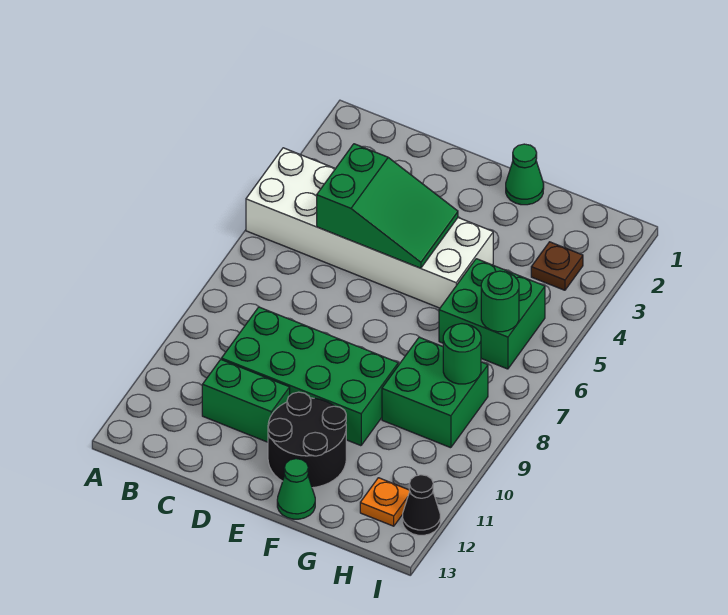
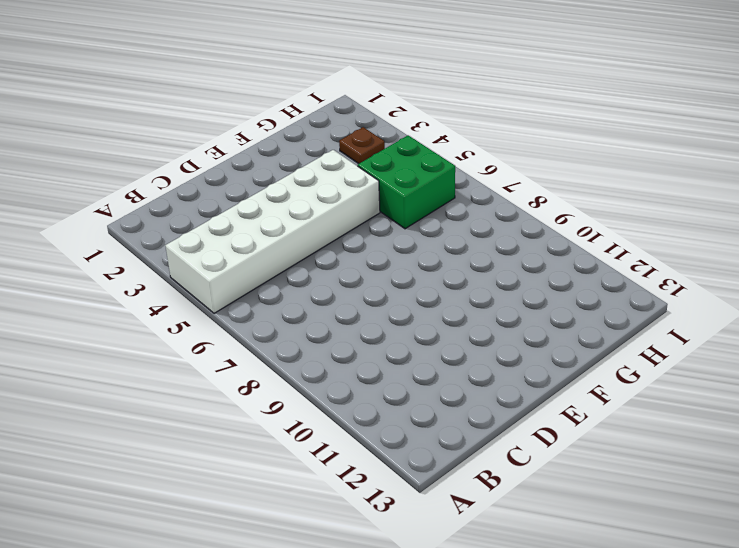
none -> green brick C9:F10 level 1
none -> green brick C11:D11 level 1
none -> black round brick E11:F12 level 1

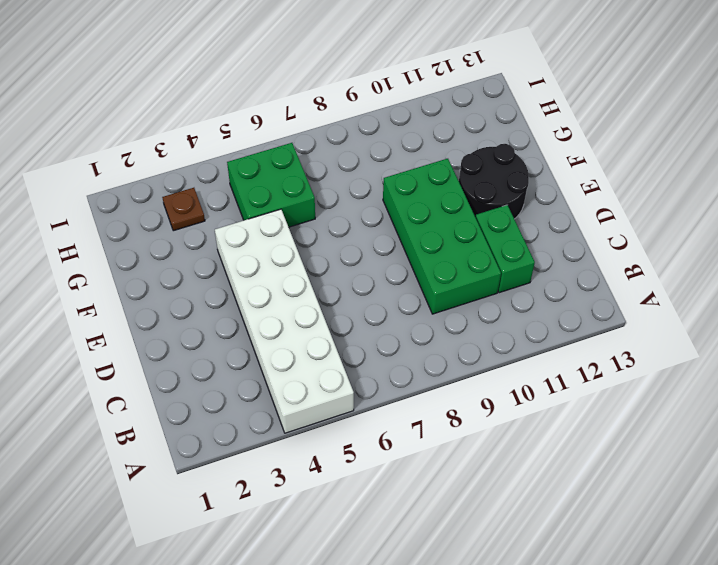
none -> green cone F1 level 1
none -> green cone F13 level 1
none -> green brick G8:H9 level 1

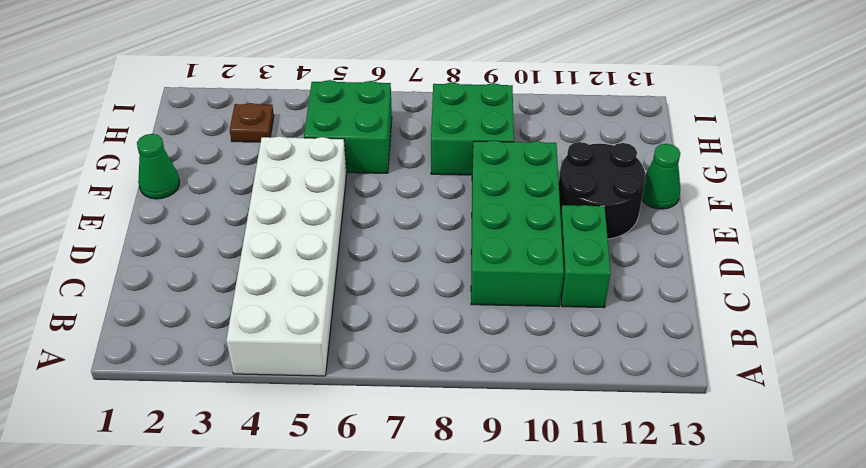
none -> orange plate H12 level 1
none -> black cone I12 level 1
none -> green slope C4:E5 level 2 top C

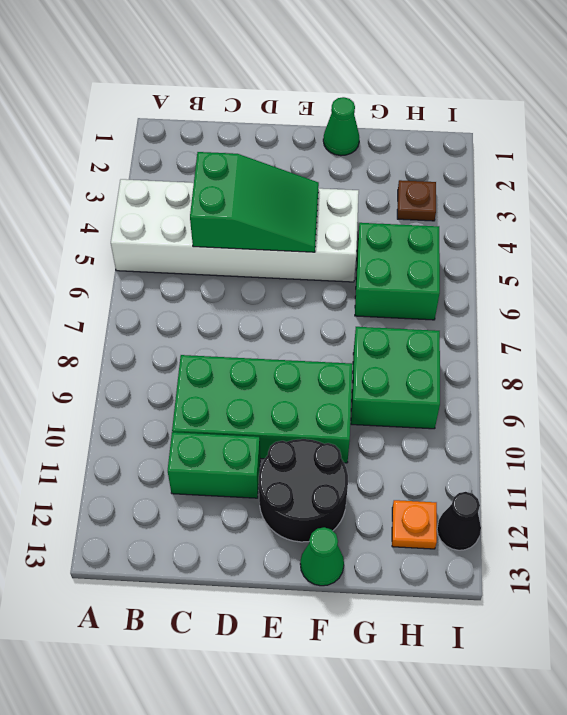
none -> green round brick H6 level 2
none -> green round brick H8 level 2

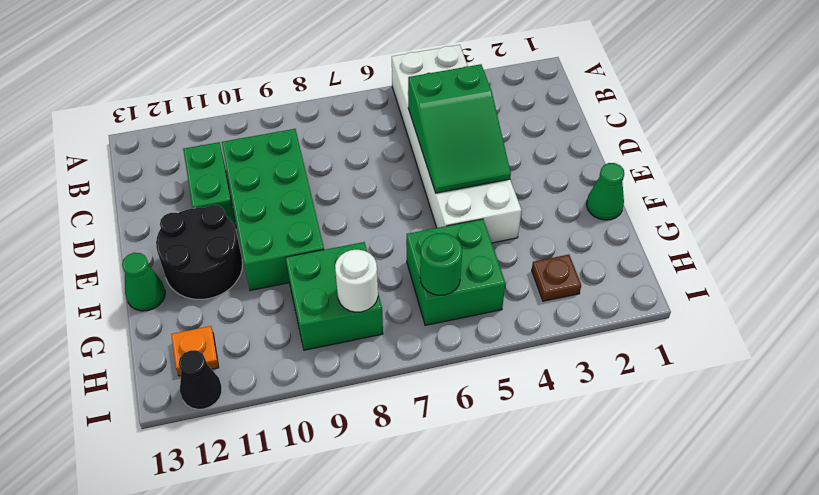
white round brick H8 level 2 -> green round brick H8 level 2

